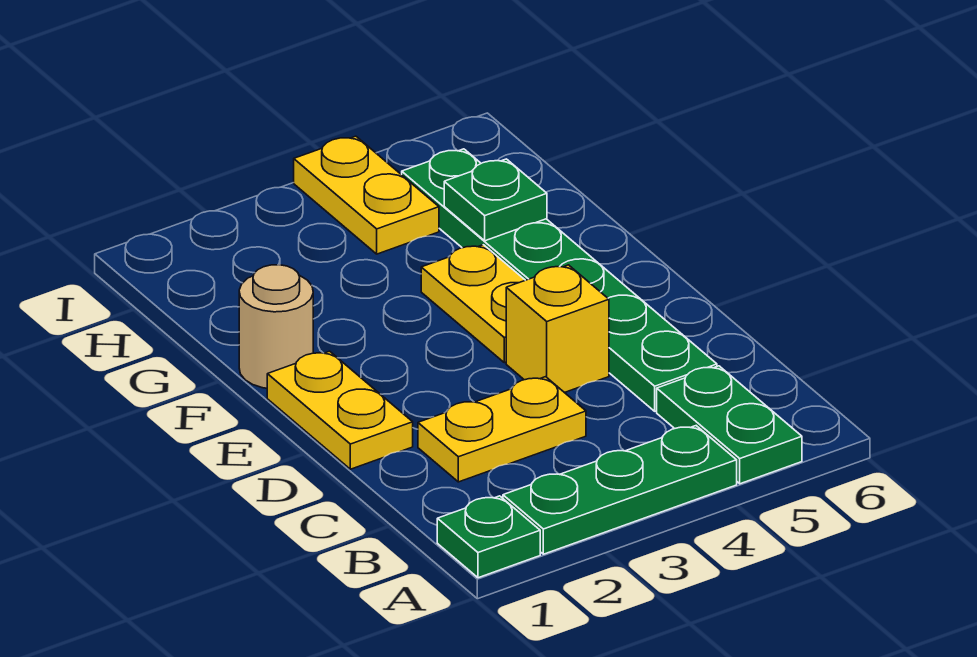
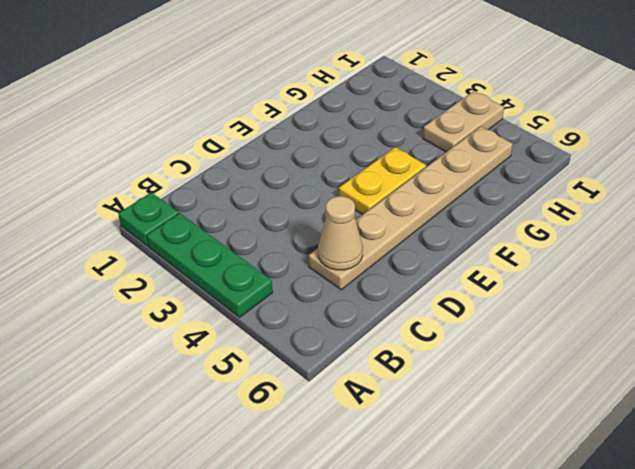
tan plate C5:H5 level 1 -> green plate C5:H5 level 1
tan cone C5 level 2 -> none
tan plate H4:I4 level 1 -> yellow plate H4:I4 level 1
none -> green plate A5:B5 level 1
none -> yellow plate C2:C3 level 1

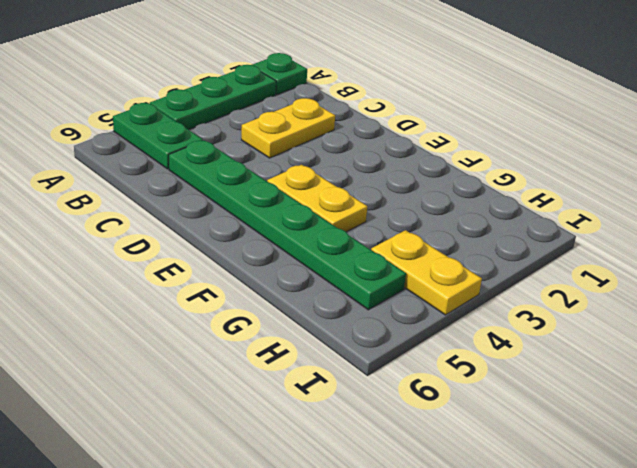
none -> yellow plate D1:E1 level 1
none -> yellow brick D4 level 1

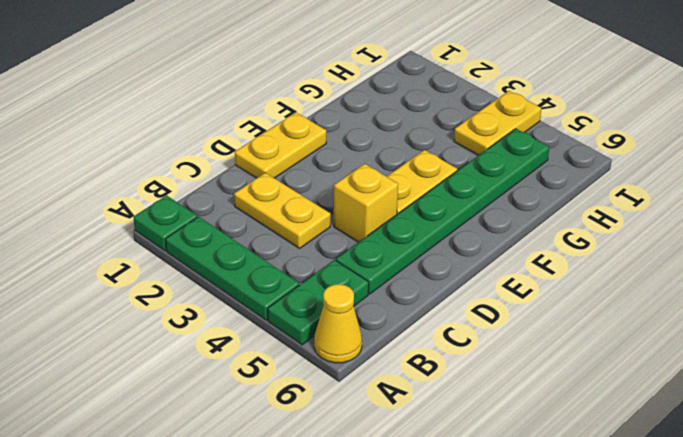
yellow cone A6 level 1 -> none
none -> tan round brick F1 level 1
none -> green plate G5 level 2

